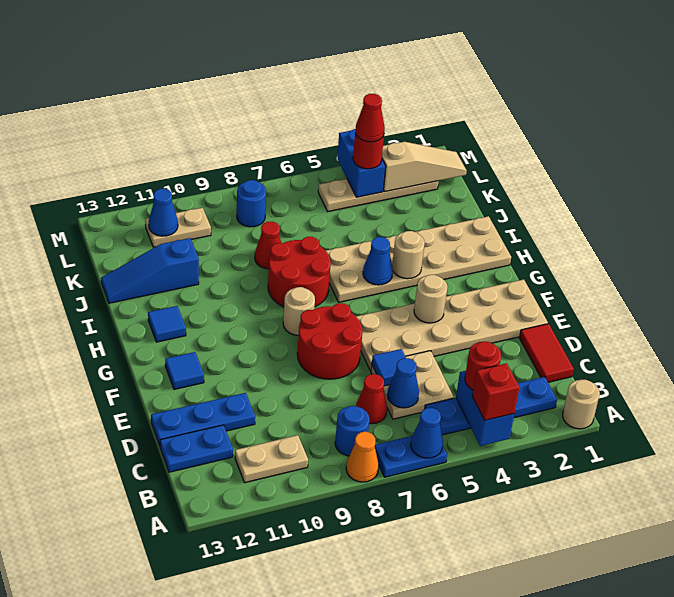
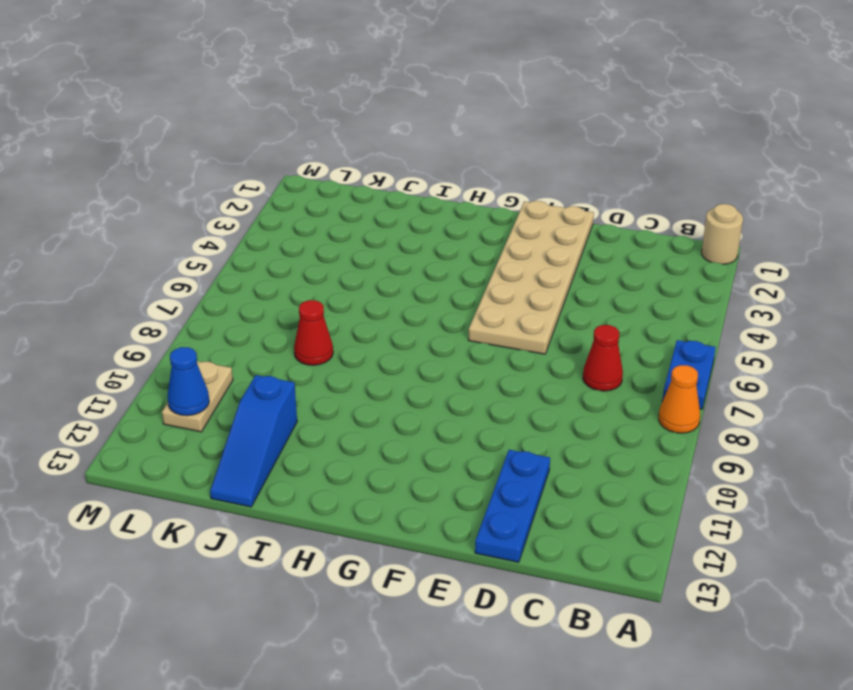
none -> blue plate B2:B5 level 1
none -> blue round brick B8 level 1
none -> tan plate B10:B11 level 1
none -> red tile C1:D1 level 1

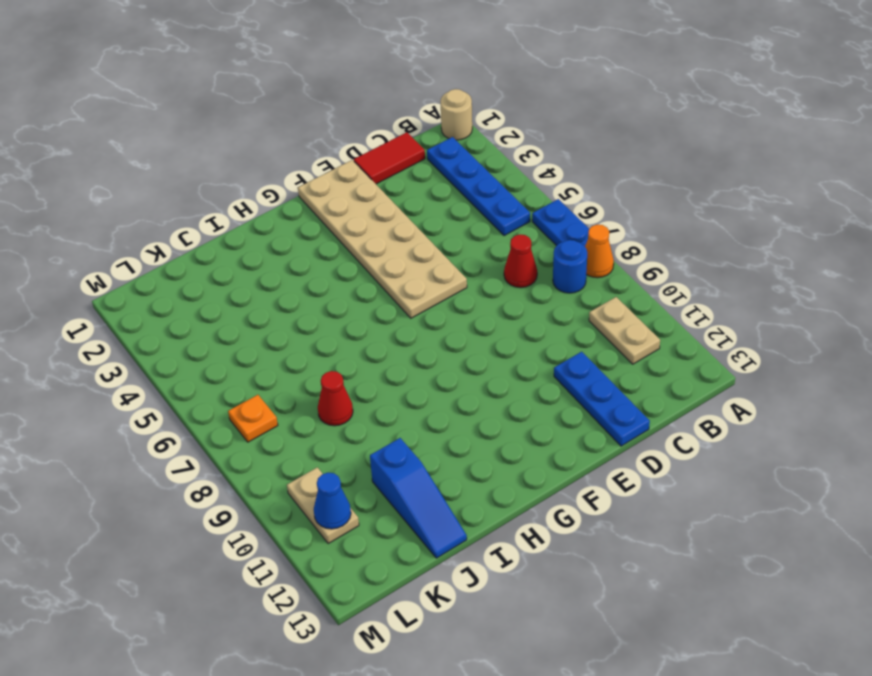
orange plate L7 level 1 -> none
none -> tan plate C5:D6 level 1
none -> blue plate C12:C13 level 1
none -> red round brick E7:F8 level 1
none -> blue tile F12 level 1

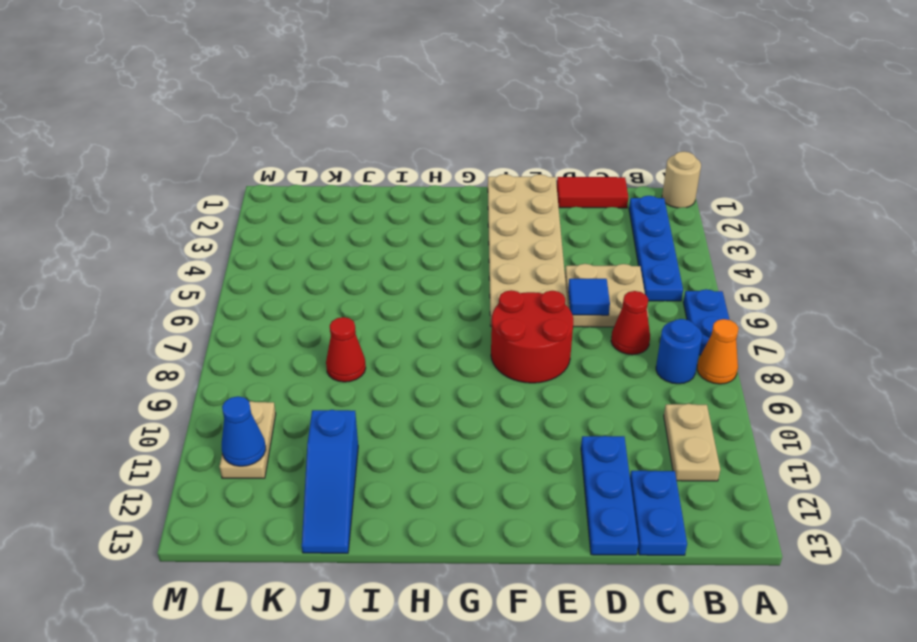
none -> blue tile F12 level 1
none -> tan round brick G8 level 1
none -> tan plate H1:I6 level 1
none -> red round brick H7:I8 level 1

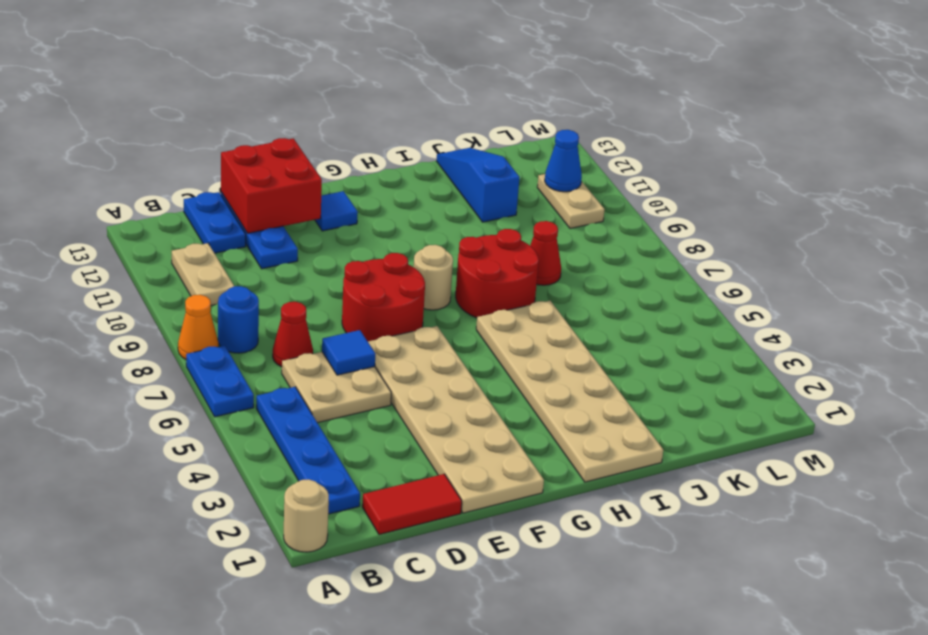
red brick D12:E13 level 2 -> none
none -> blue tile H12 level 1
none -> tan plate L2:L5 level 1
none -> blue round brick L8 level 1
none -> blue brick A4:B4 level 2

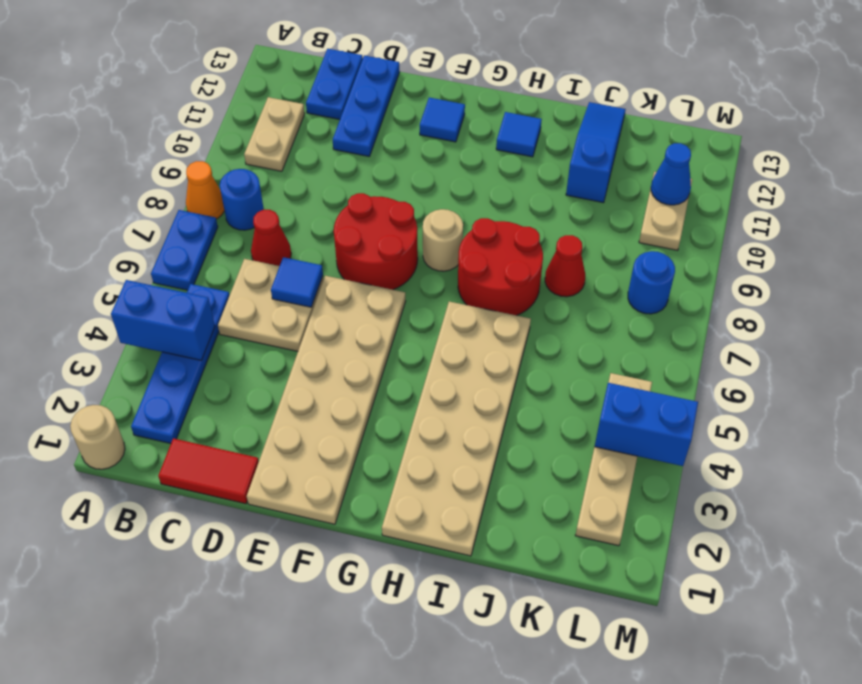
none -> blue cone A6 level 2
none -> blue cone C6 level 2
none -> tan round brick F4 level 2
none -> tan round brick H4 level 2

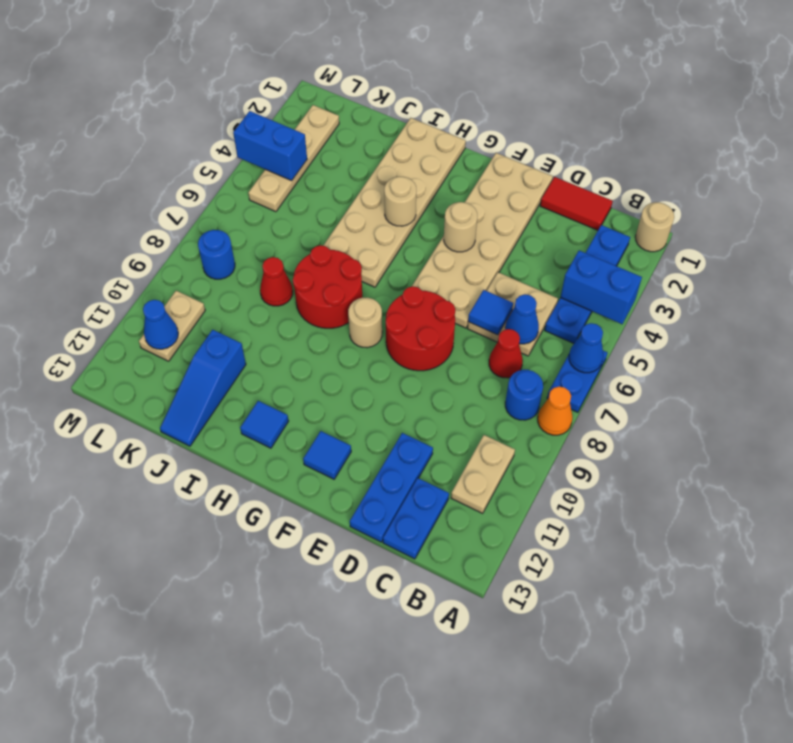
none -> blue cone H5 level 2
none -> tan slope L1:L3 level 2 top 3
none -> red brick A4 level 3
none -> red round brick B4 level 3

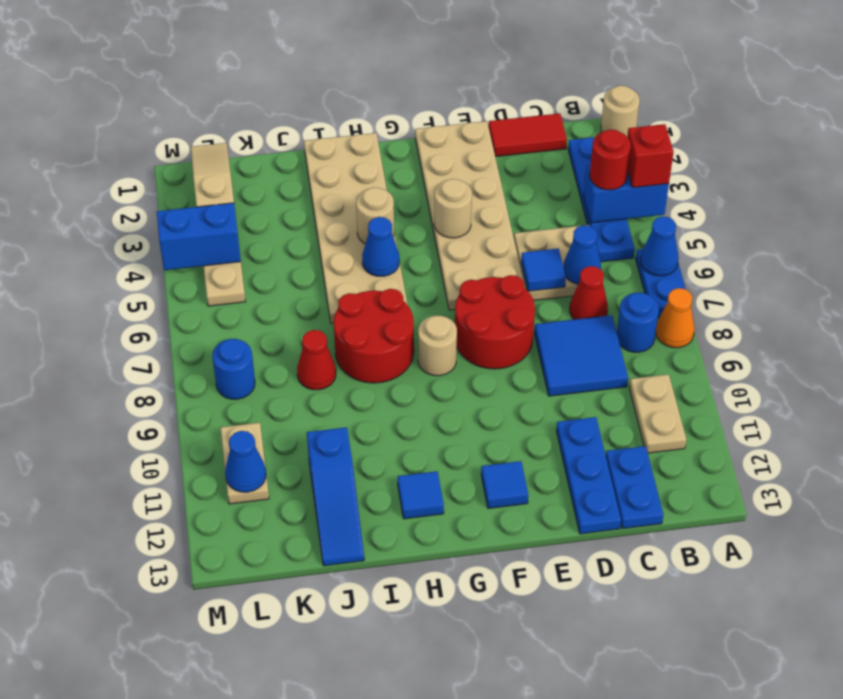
blue tile C8:D9 level 1 -> none
none -> red round brick L4 level 3
none -> red cone L4 level 4

